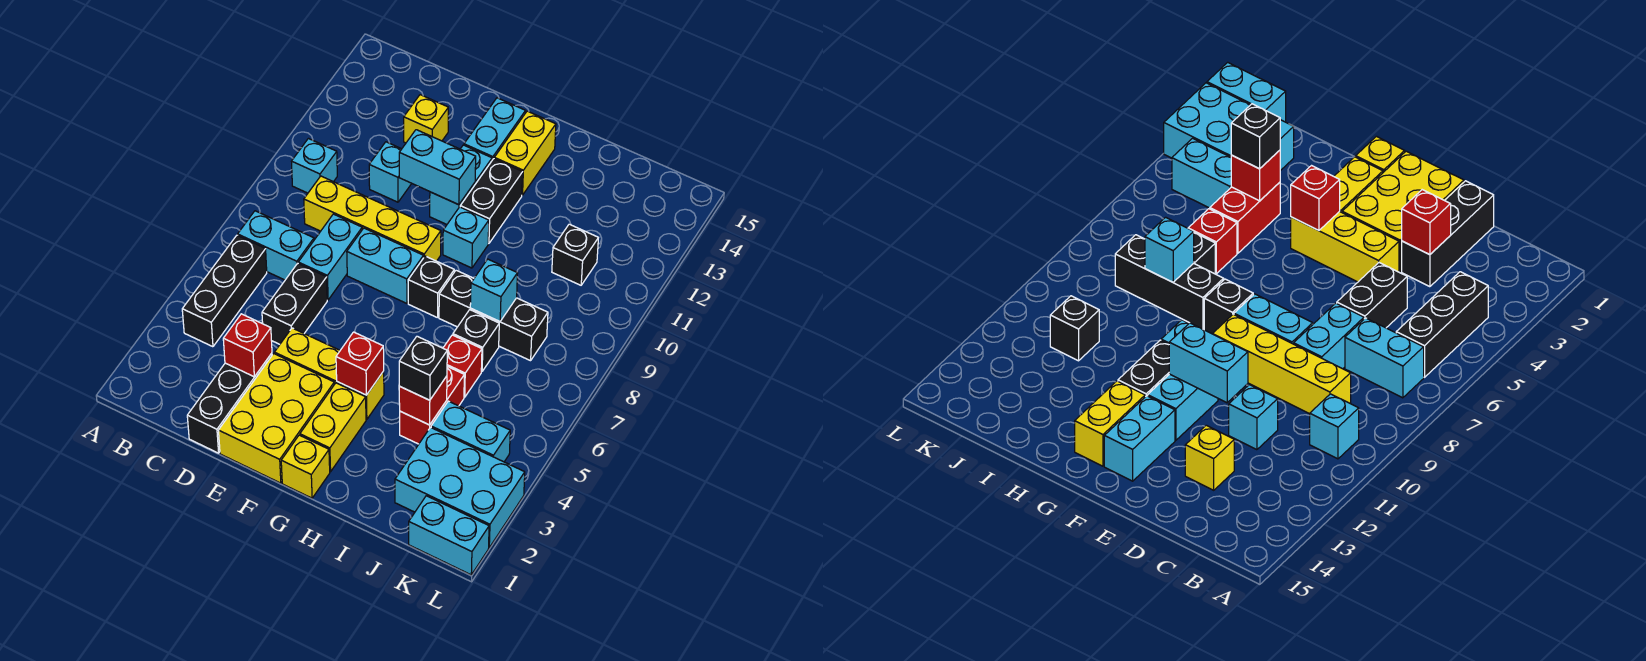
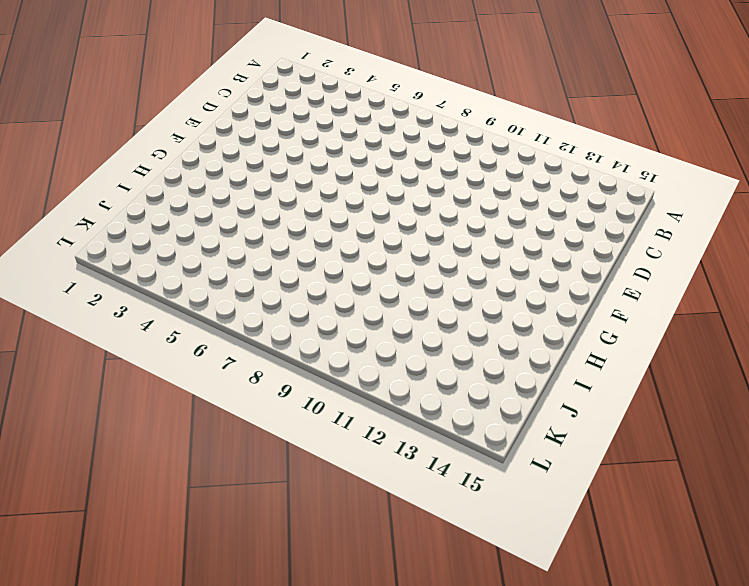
none -> black brick B4:B6 level 1
none -> cyan brick B7:C7 level 1
none -> cyan brick B10 level 1
none -> yellow brick C9:F9 level 1

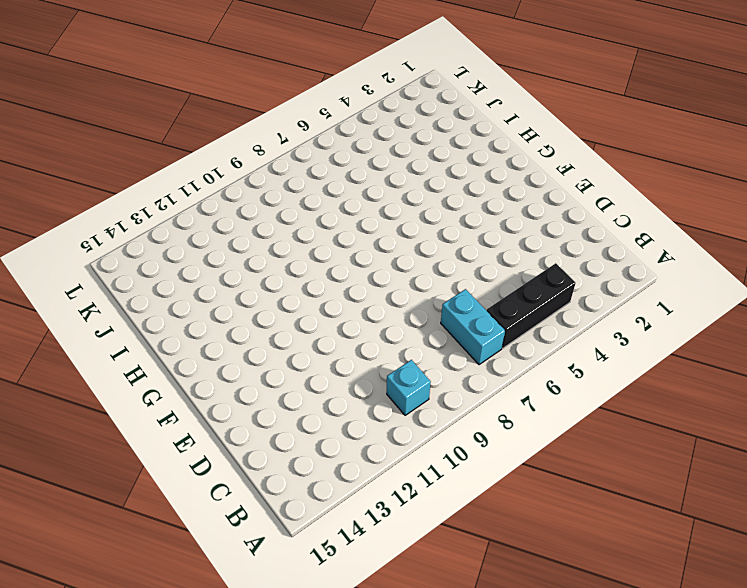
none -> yellow brick C9:F9 level 1
none -> black brick D1:D3 level 1
none -> black brick D5:D6 level 1
none -> cyan brick D7:D8 level 1

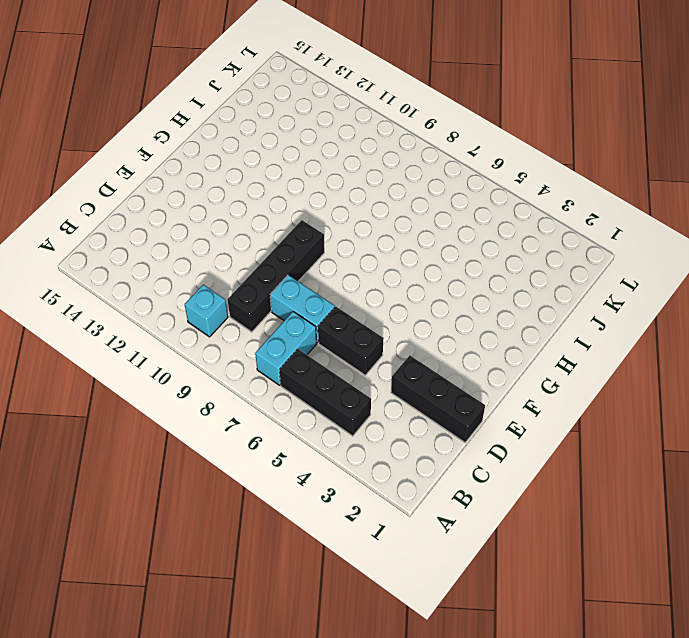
black brick C9:F9 level 1 -> yellow brick C9:F9 level 1
none -> cyan brick D11 level 1
none -> yellow brick D13 level 1
none -> yellow brick E1:F3 level 1
none -> yellow brick E4:G4 level 1

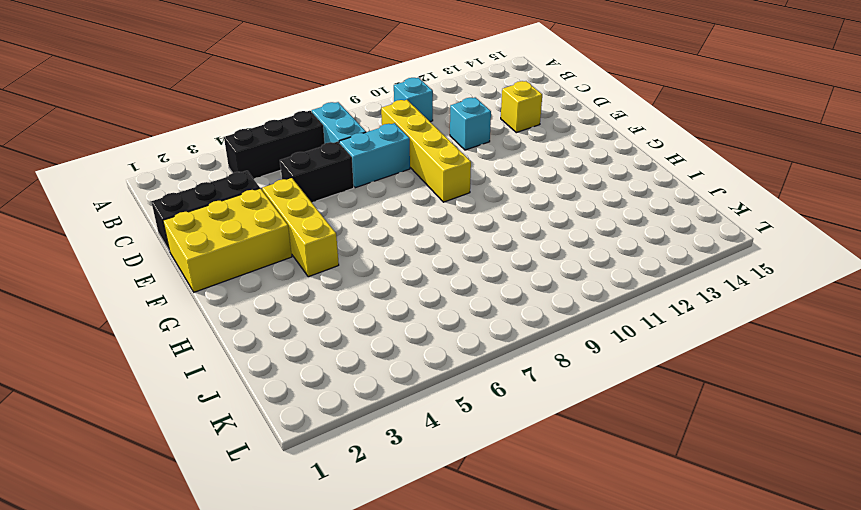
none -> cyan brick E8:F8 level 1
none -> cyan brick F11:F12 level 1
none -> cyan brick F13:F14 level 1
none -> yellow brick G1 level 1

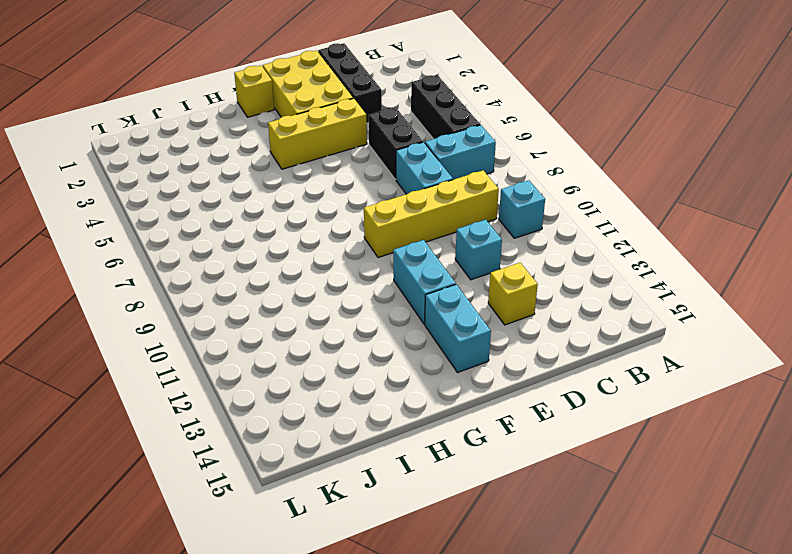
none -> cyan brick E8:F8 level 1
none -> yellow brick G2:G3 level 1
none -> black brick G8 level 1
none -> cyan brick G10 level 1

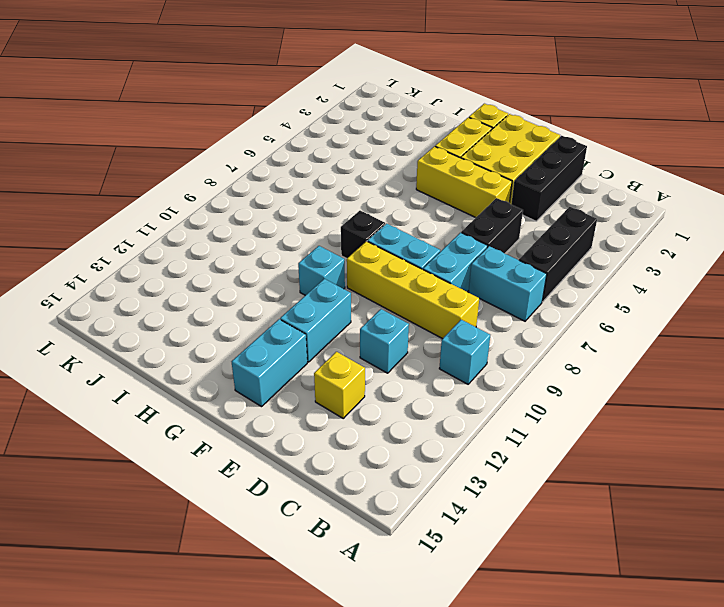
none -> black brick G11:G12 level 1
none -> yellow brick G13:G14 level 1
none -> black brick H8:J8 level 1
none -> red brick I4:I5 level 1

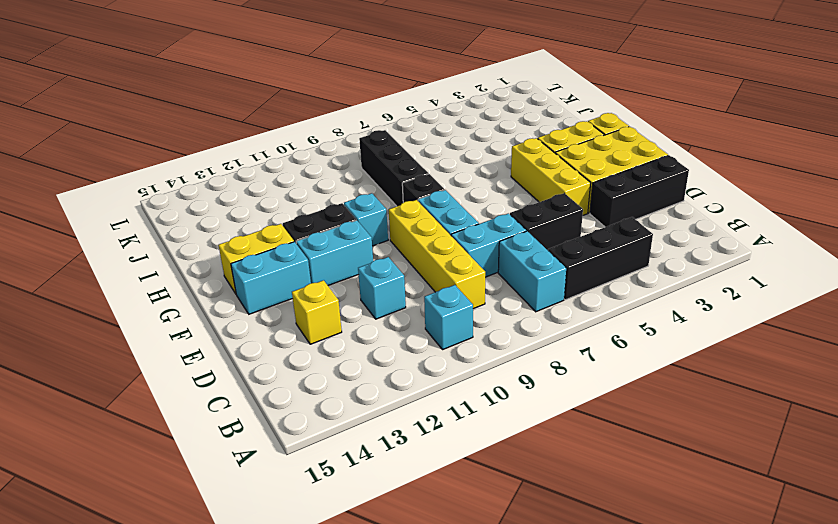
none -> red brick I4:I5 level 1
none -> red brick I6 level 1
none -> black brick I7 level 1
none -> cyan brick J2:L3 level 1

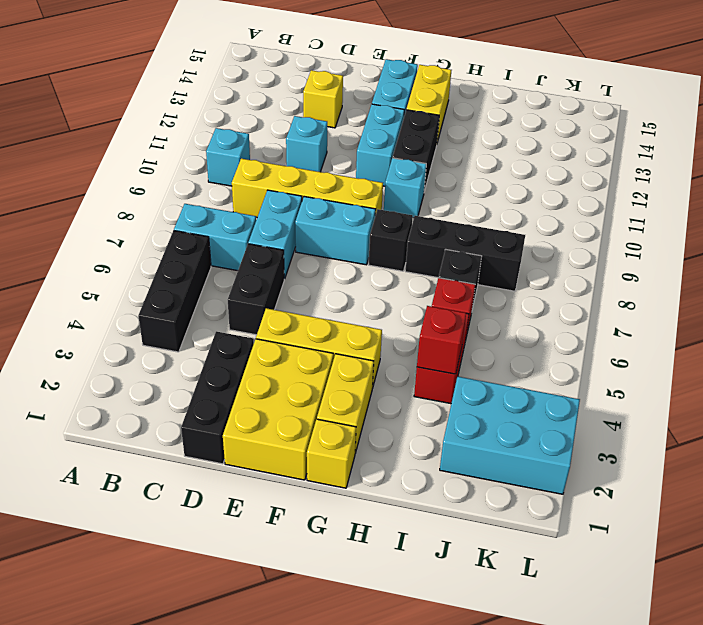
none -> cyan brick J4:K4 level 1
none -> black brick J11 level 1
none -> cyan brick K1:L1 level 1
none -> red brick D3 level 2

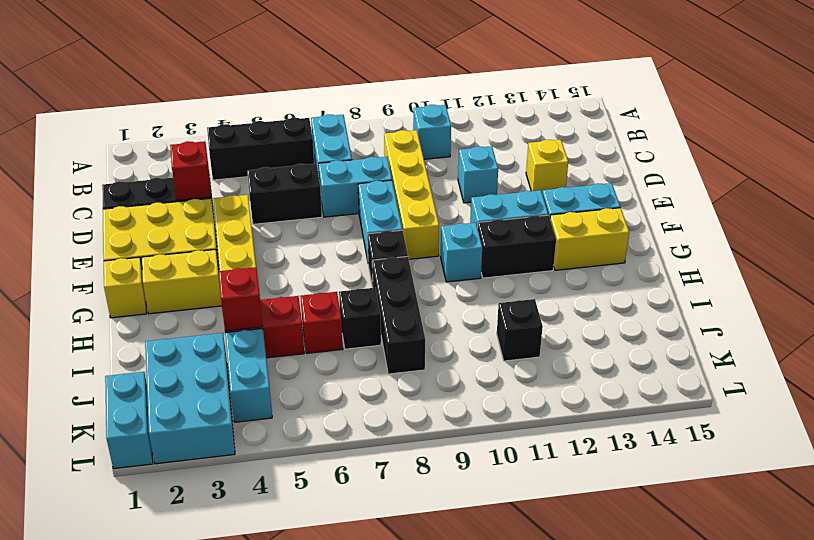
none -> cyan brick E11:F11 level 2
none -> red brick G4 level 2
none -> cyan brick I8 level 2
none -> black brick I4 level 3

